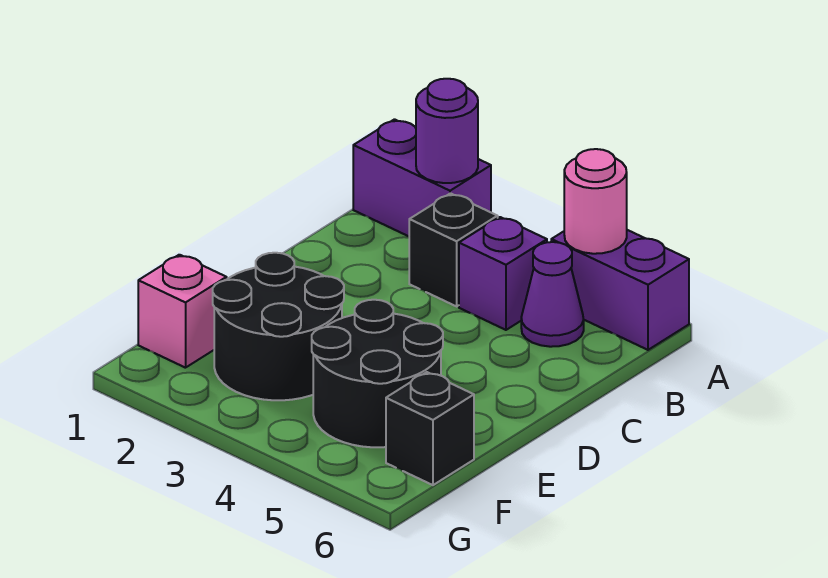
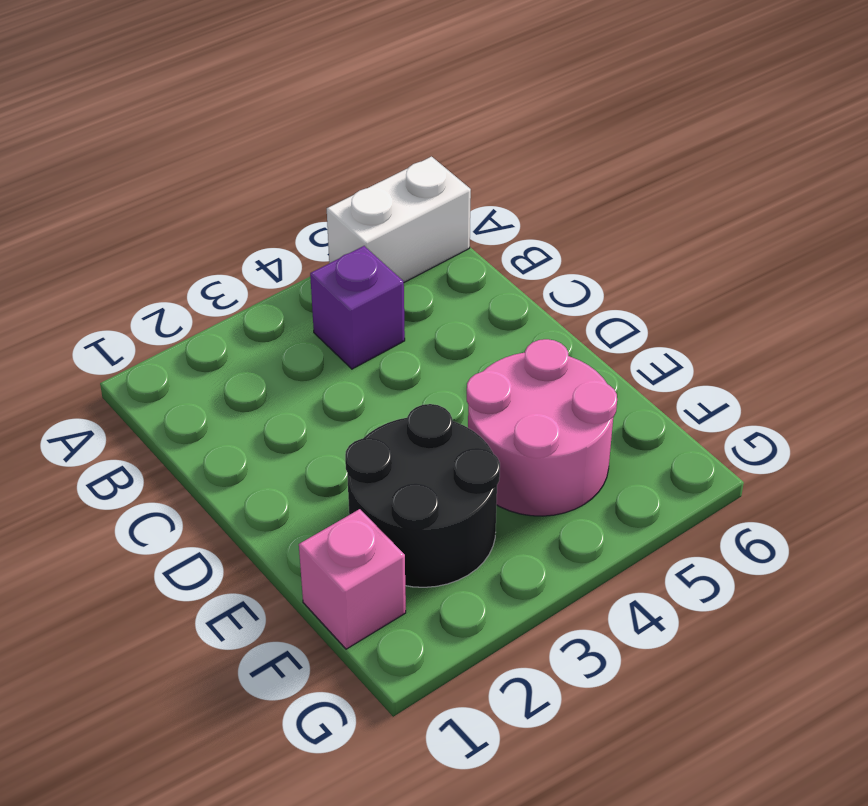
white brick A5:A6 level 1 -> purple brick A5:A6 level 1
pink round brick E4:F5 level 1 -> black round brick E4:F5 level 1
none -> purple brick A1:A2 level 1
none -> black brick B3 level 1

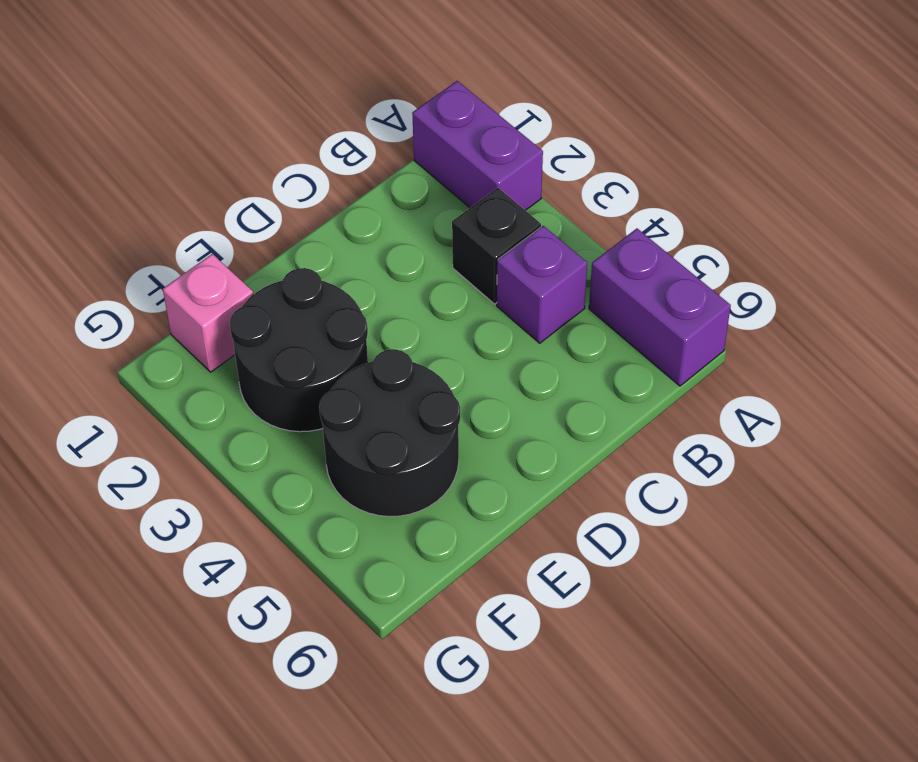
none -> purple cone B5 level 1
none -> black brick F6 level 1

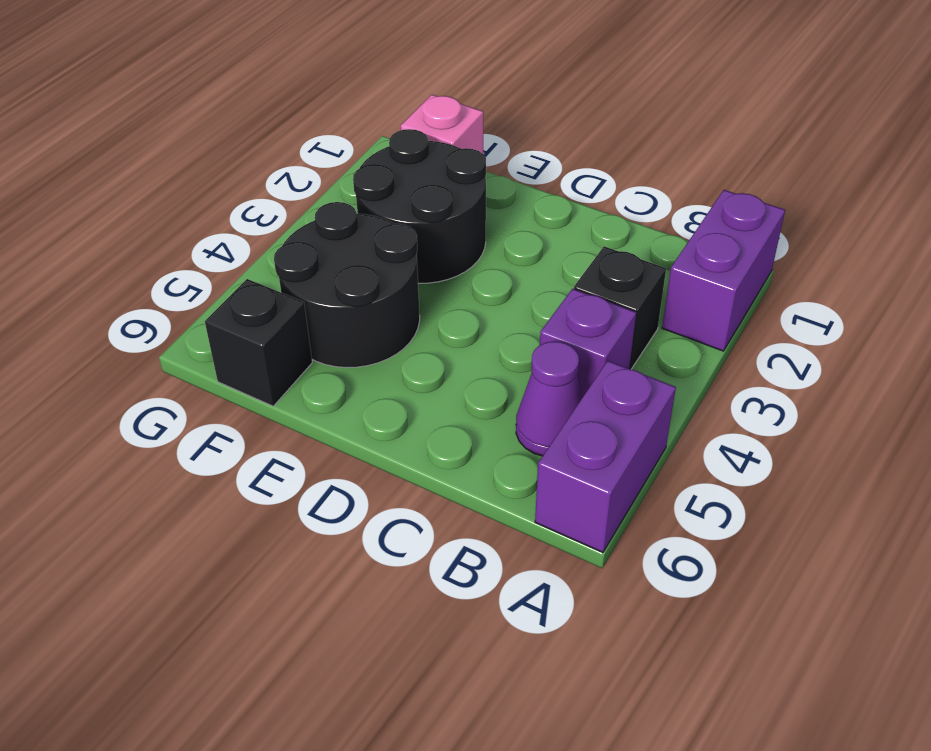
none -> purple round brick A2 level 2
none -> pink round brick A5 level 2

